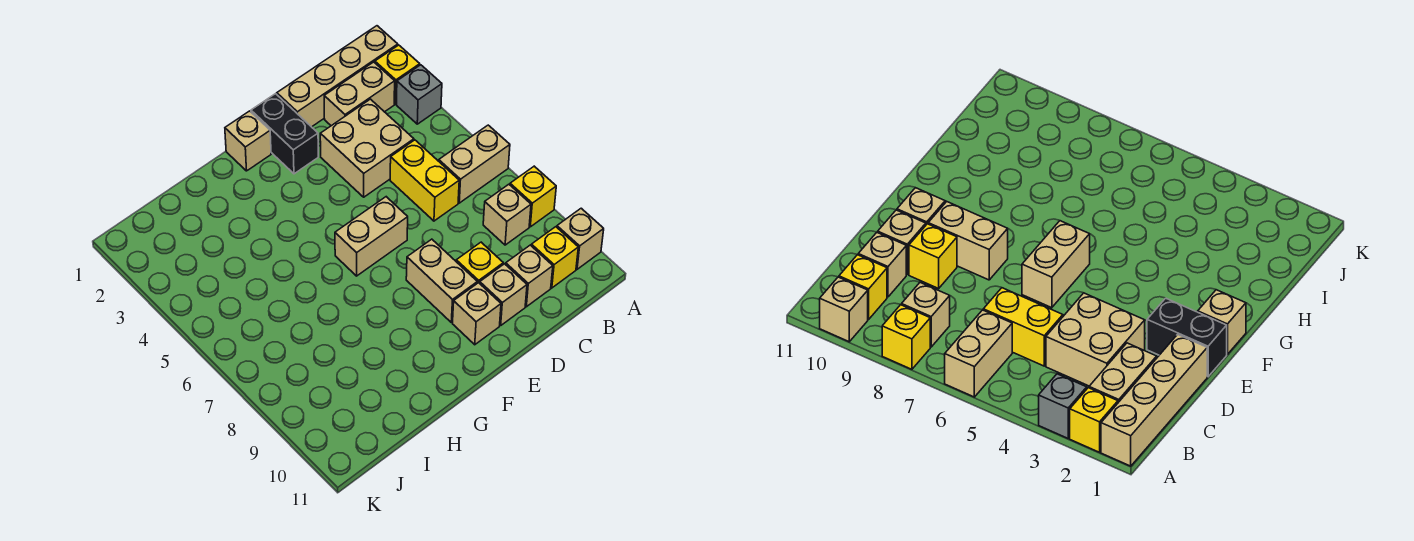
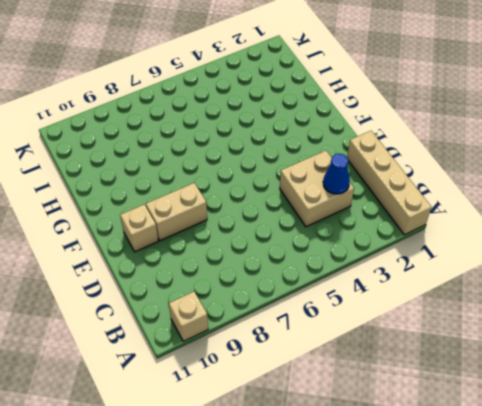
blue cone C3 level 2 -> none
none -> yellow brick A2 level 1
none -> grey brick A3 level 1
none -> tan brick A6:B6 level 1

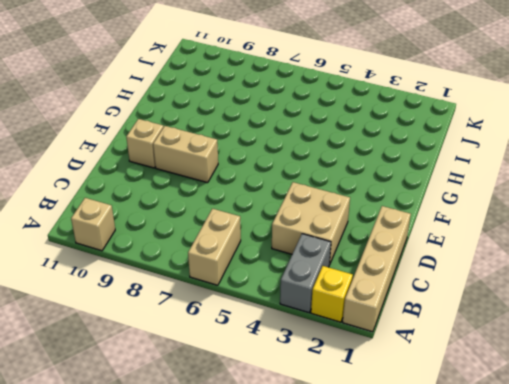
grey brick A3:B3 level 1 -> grey brick A3 level 1
none -> yellow brick A8 level 1
none -> tan brick B2:C2 level 1
none -> tan brick B8 level 1

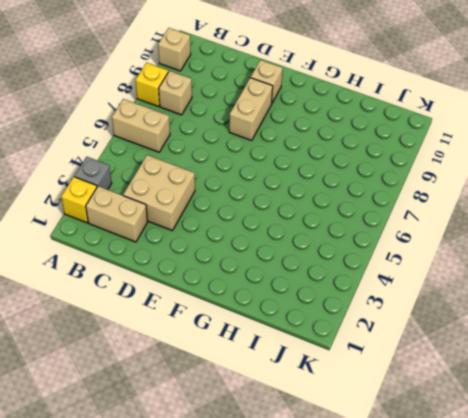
none -> tan brick A1:D1 level 1
none -> yellow brick B10 level 1
none -> yellow brick C5:C6 level 1

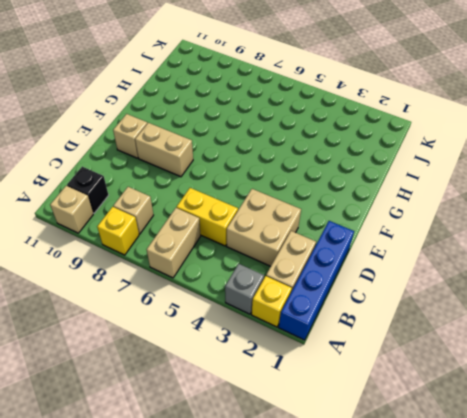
blue brick A1:D1 level 1 -> tan brick A1:D1 level 1
black brick B10 level 1 -> yellow brick B10 level 1
none -> tan brick C10 level 1
none -> yellow brick D9 level 1
none -> tan brick D10 level 1

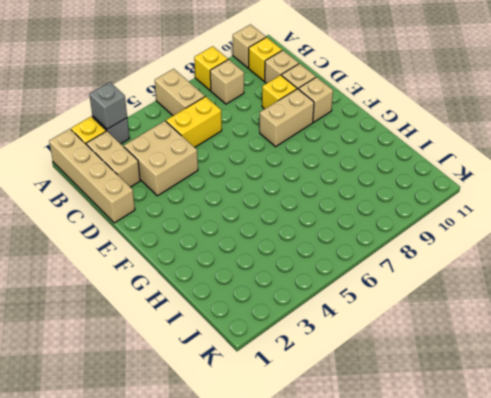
grey brick A3 level 2 -> none
none -> black brick E1:E2 level 1
none -> tan brick E6:F6 level 1
none -> tan brick F1 level 1

